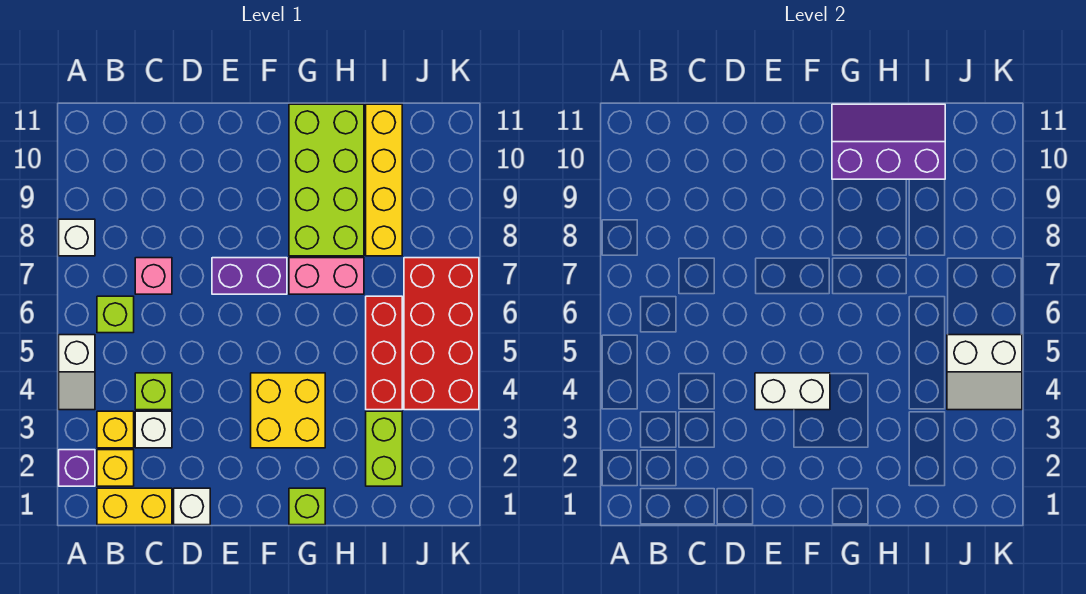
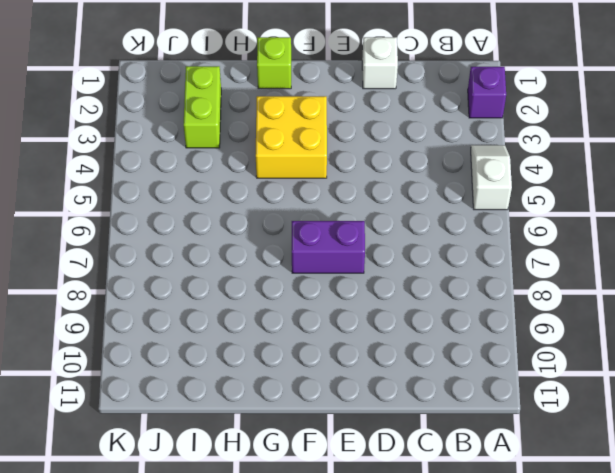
none -> white brick A8 level 1
none -> yellow brick B1:C1 level 1
none -> yellow brick B2 level 1

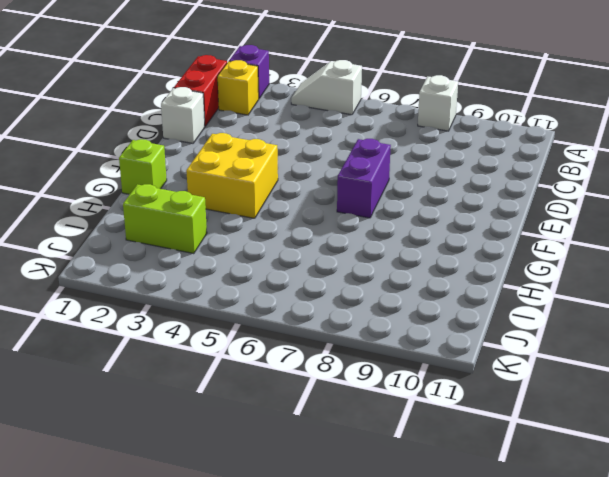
red brick B1:C1 level 1 -> yellow brick B1:C1 level 1
none -> yellow brick B3 level 1
none -> lime brick B6 level 1
none -> white brick C3 level 1

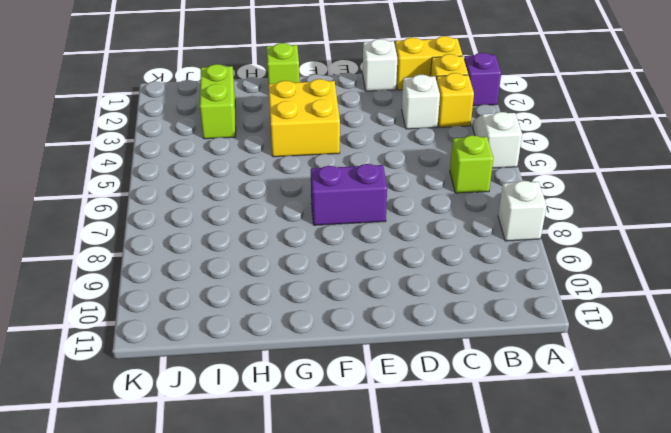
none -> lime brick C4 level 1
none -> pink brick C7 level 1
none -> pink brick G7:H7 level 1

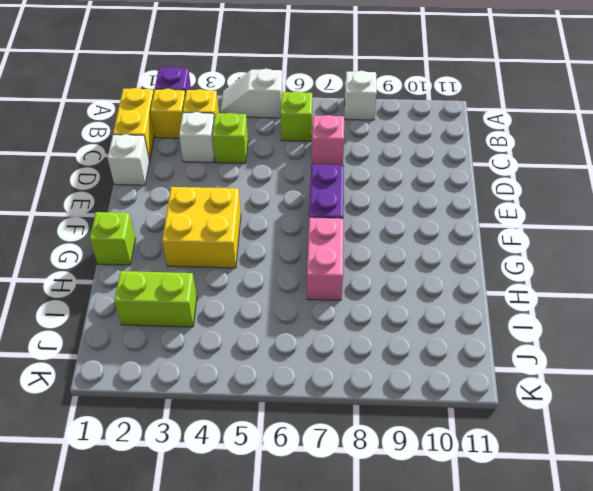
none -> lime brick G8:H11 level 1
none -> red brick I4:I6 level 1
none -> yellow brick I8:I11 level 1

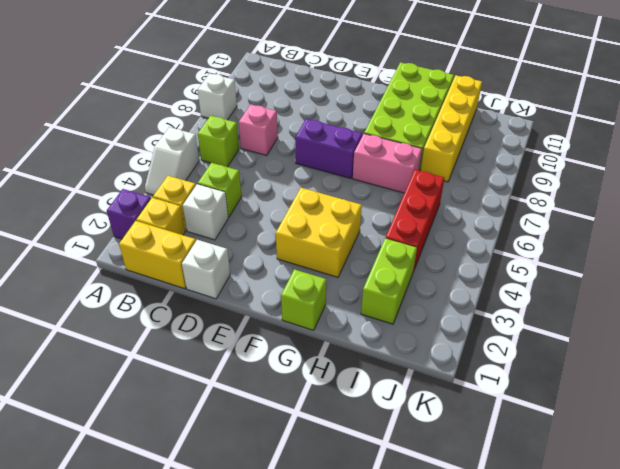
none -> red brick J4:K7 level 1
none -> white brick E4:F4 level 2
none -> purple slope G10:I11 level 2 top 10

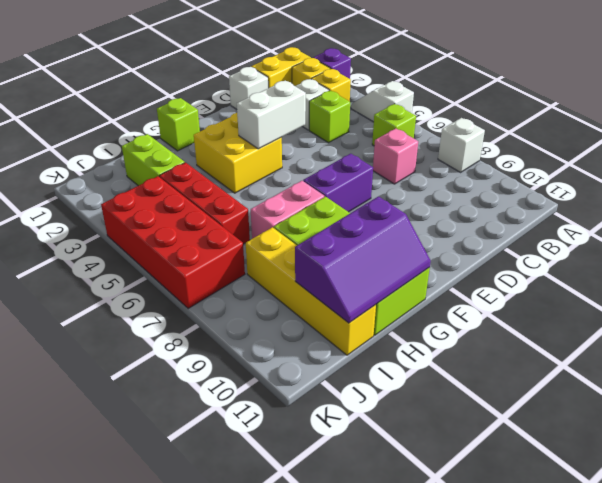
none -> white slope J4:K5 level 2 top 5

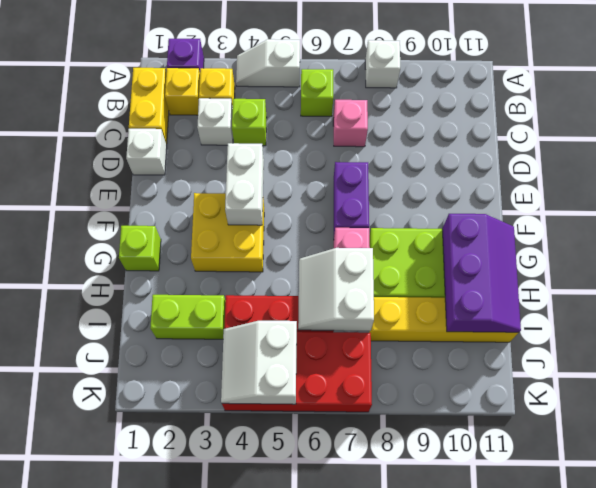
white slope H6:I7 level 2 top 7 -> none

